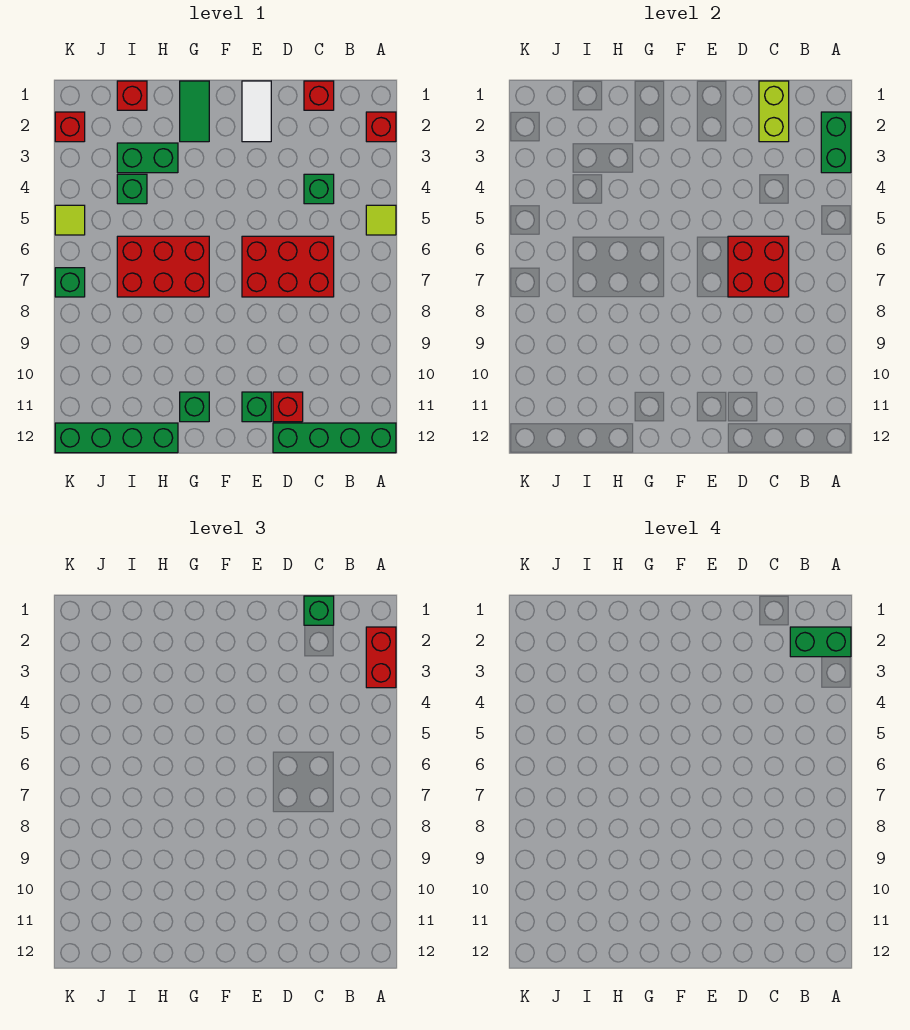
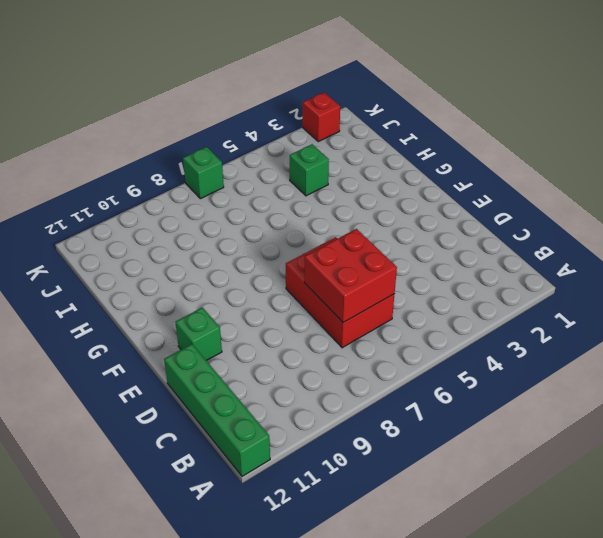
none -> red brick A2 level 1
none -> lime tile A5 level 1
none -> red brick C1 level 1

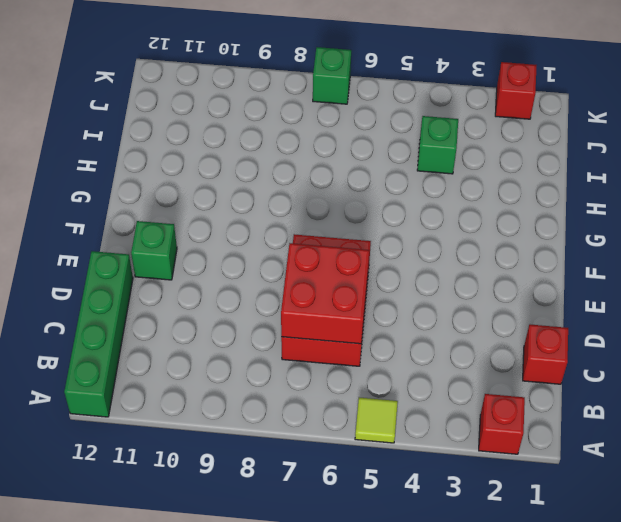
none -> green brick C4 level 1
none -> red brick D11 level 1
none -> white tile E1:E2 level 1

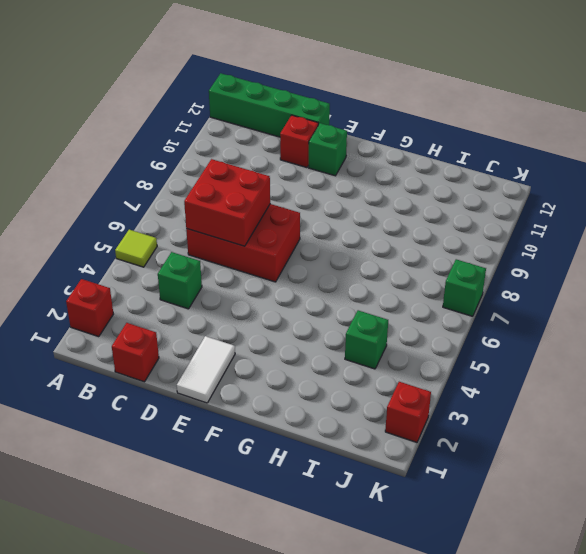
none -> green tile G1:G2 level 1
none -> red brick G6:I7 level 1
none -> green brick G11 level 1

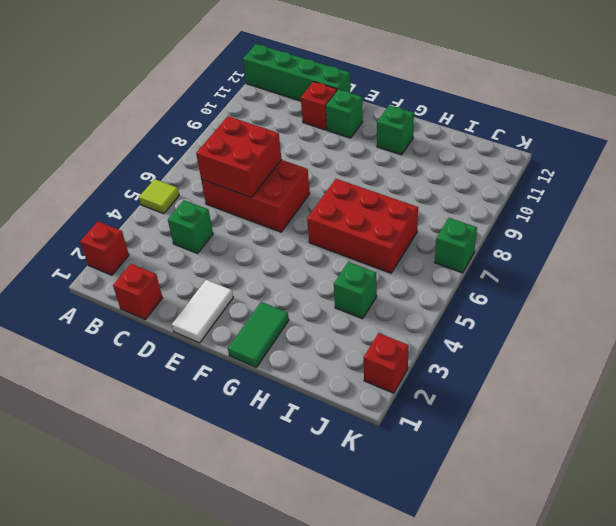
none -> green brick H3:I3 level 1
none -> green brick H12:K12 level 1
none -> red brick I1 level 1

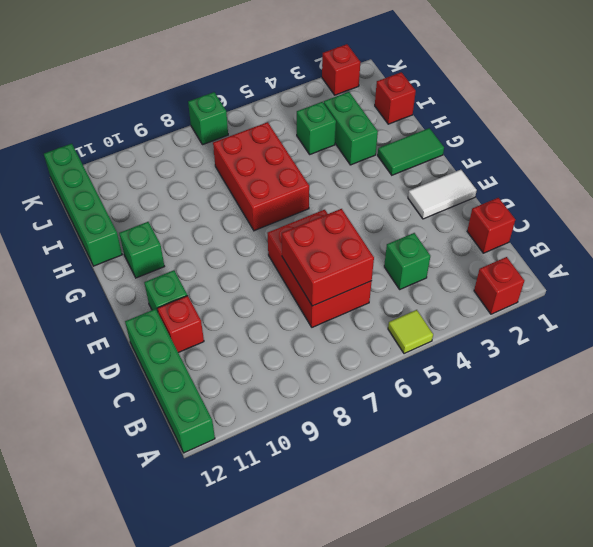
none -> lime tile K5 level 1
none -> green brick A2:A3 level 2
none -> lime brick C1:C2 level 2

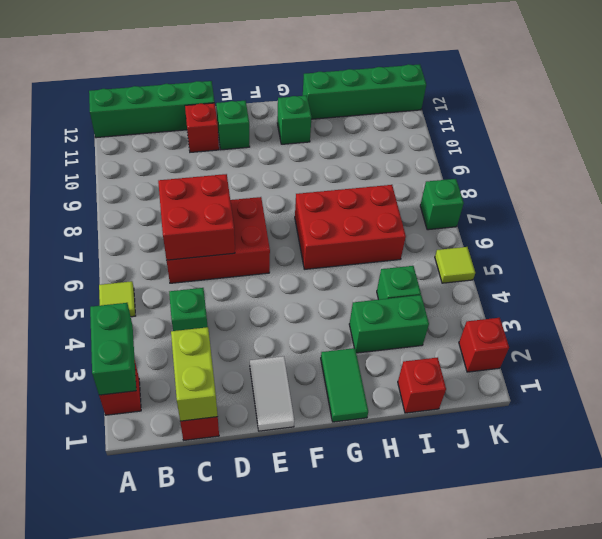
none -> red brick A2:A3 level 3
none -> green brick C1 level 3
none -> green brick A2:B2 level 4

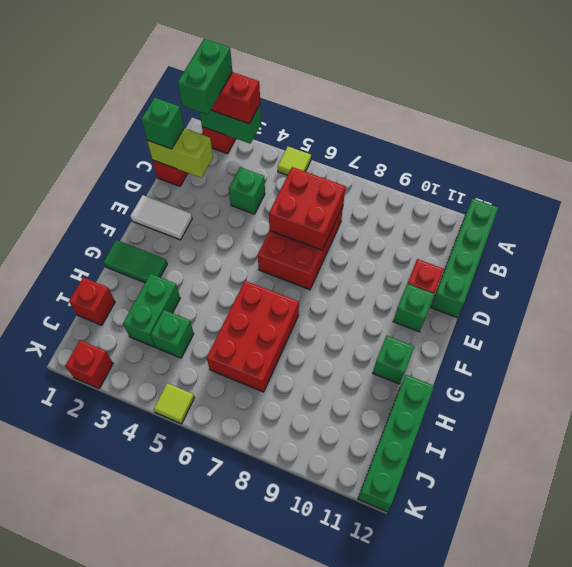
none -> green brick K7 level 1

